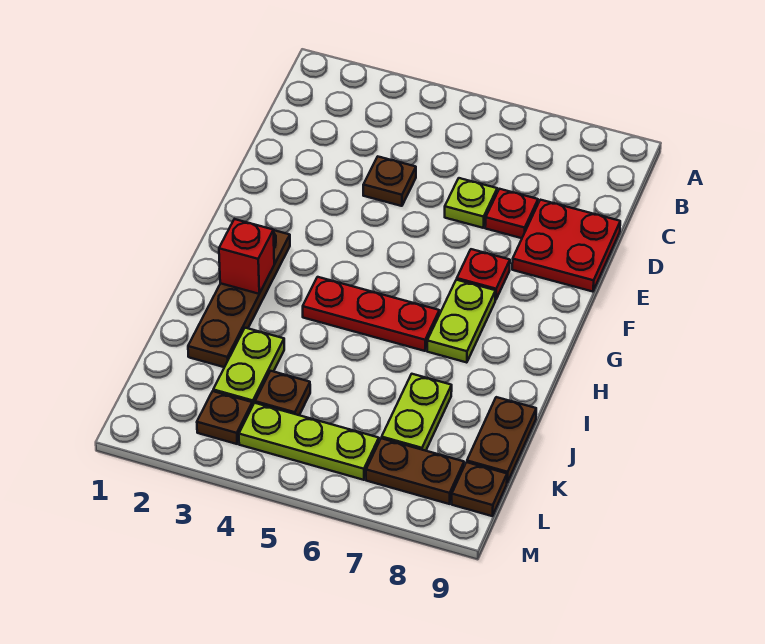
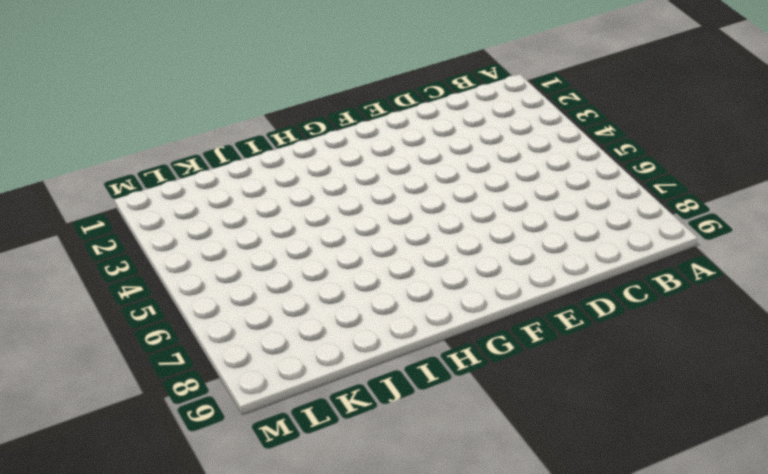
none -> brown plate D4 level 1
none -> lime plate D6 level 1
none -> red plate D7 level 1

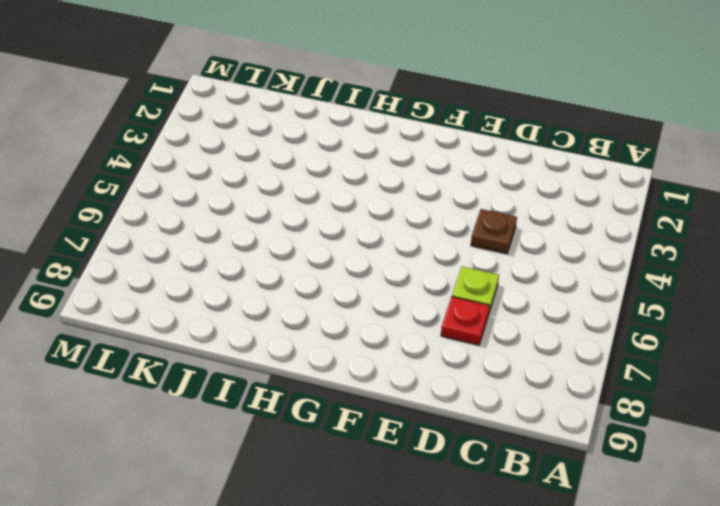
none -> red plate D8:E9 level 1
none -> red plate F7 level 1
none -> brown plate G2:J2 level 1

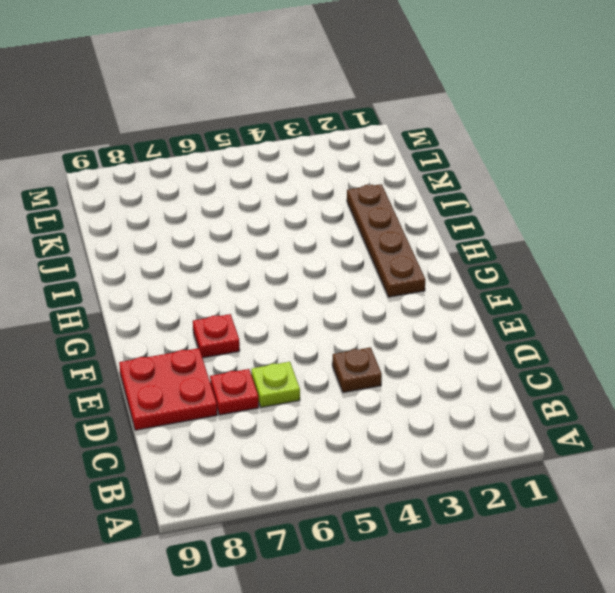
none -> lime plate G7:H7 level 1
none -> red plate H4:H6 level 1
none -> lime plate J3:K3 level 1

